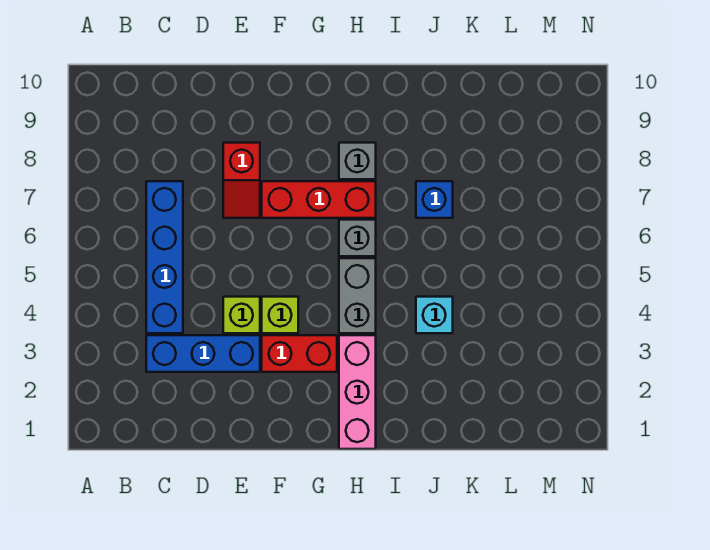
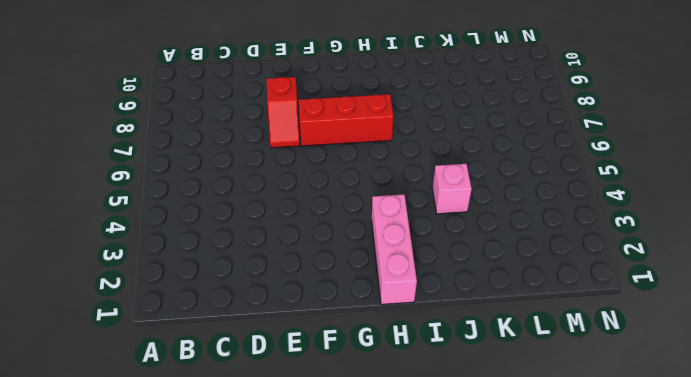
pink brick J4 level 1 -> cyan brick J4 level 1
none -> blue brick C3:E3 level 1
none -> blue brick C4:C7 level 1
none -> lime brick E4 level 1

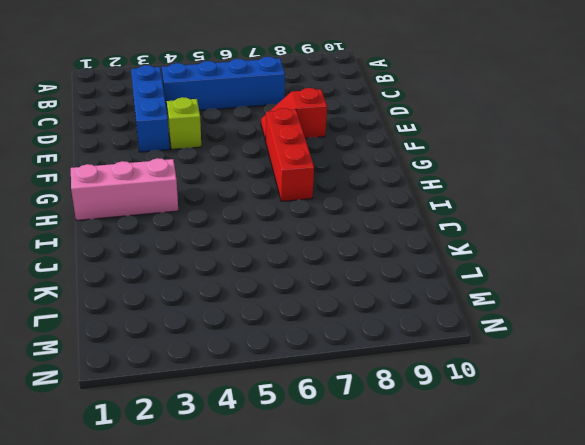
none -> red brick F3:G3 level 1
none -> lime brick F4 level 1
none -> grey brick H4:H5 level 1

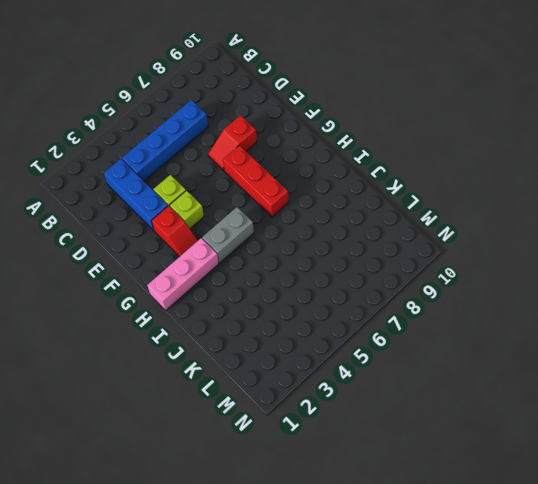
red slope F3:G3 level 1 top F -> red brick F3:G3 level 1
none -> grey brick H6 level 1
none -> grey brick H8 level 1
none -> cyan brick J4 level 1

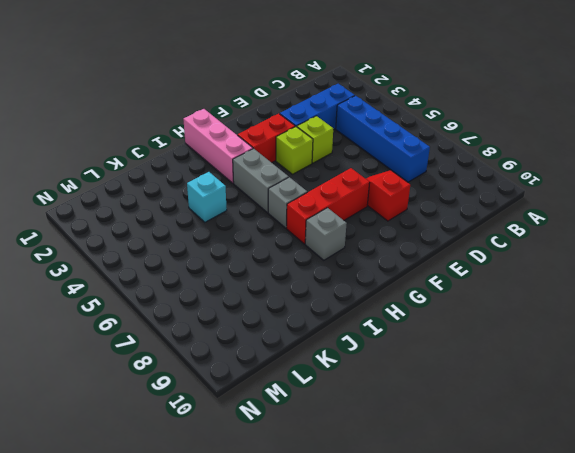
none -> blue brick J7 level 1

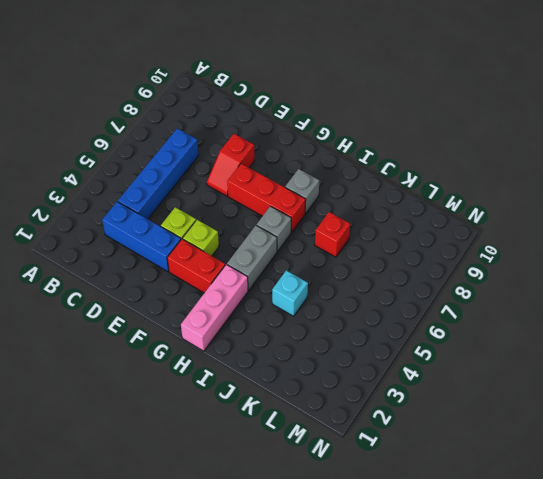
red brick J7 level 1 -> blue brick J7 level 1

